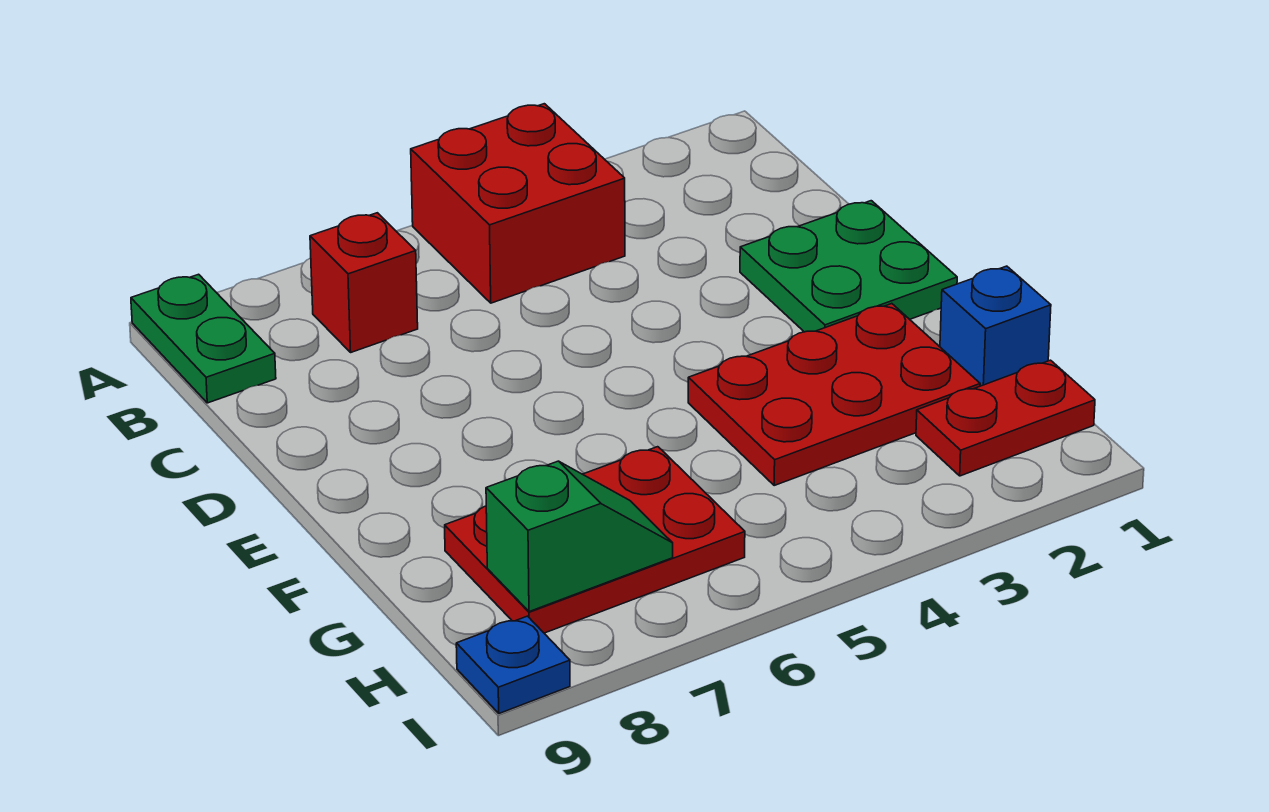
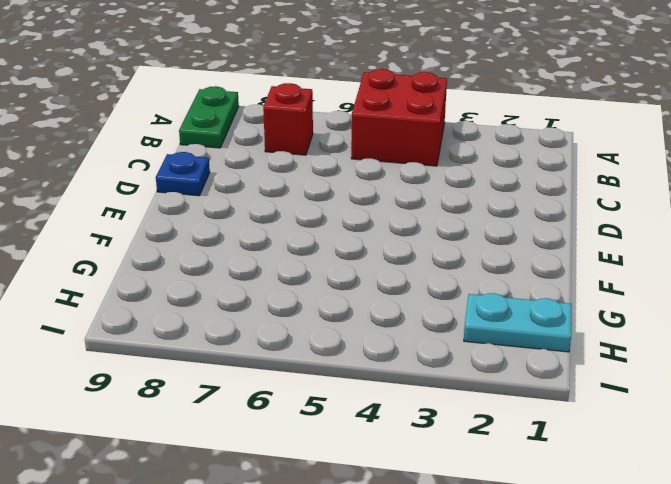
blue plate D9 level 1 -> blue plate I9 level 1
cyan plate H1:H2 level 1 -> red plate H1:H2 level 1
none -> green plate D1:E2 level 1
none -> red plate F2:G4 level 1

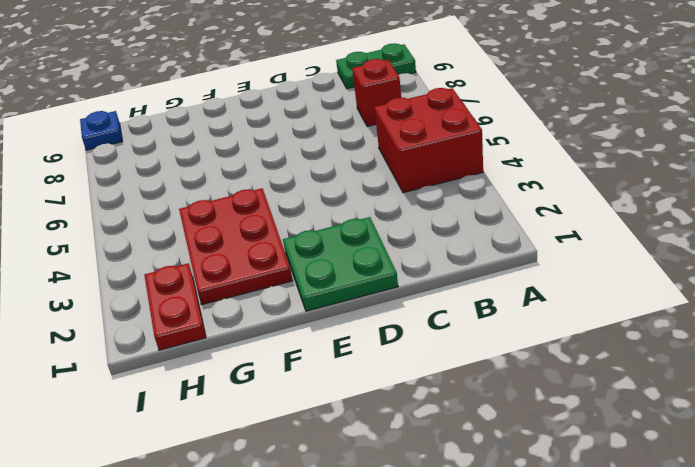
none -> blue brick G1 level 1
none -> red plate G6:H8 level 1

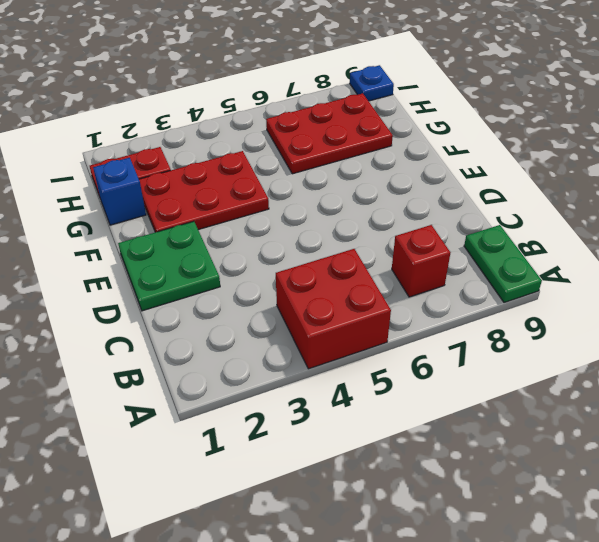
none -> green slope H7:H8 level 2 top 8

